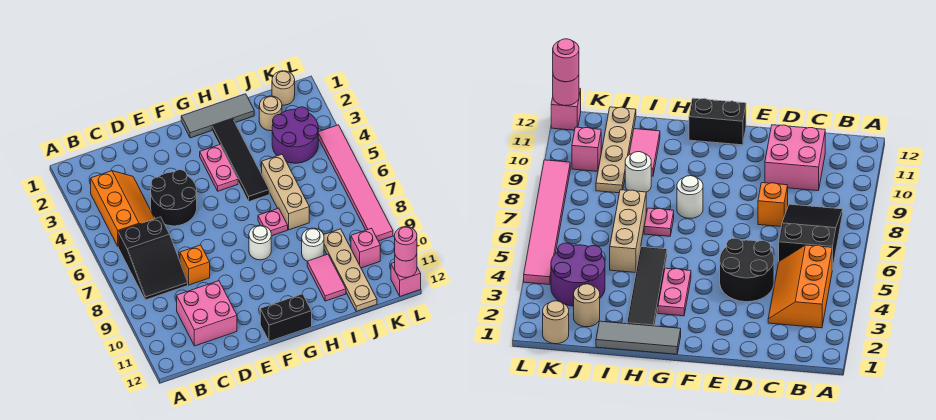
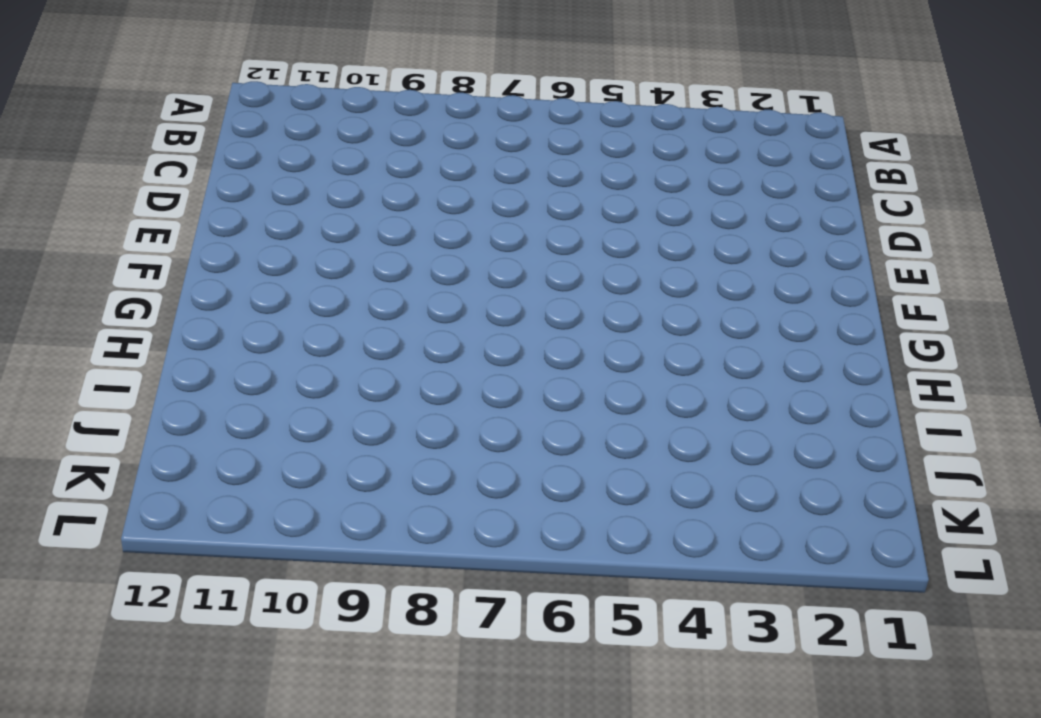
none -> orange slope B3:C5 level 1 top B
none -> black slope B6:C8 level 1 top 6
none -> pink brick C10:D11 level 1

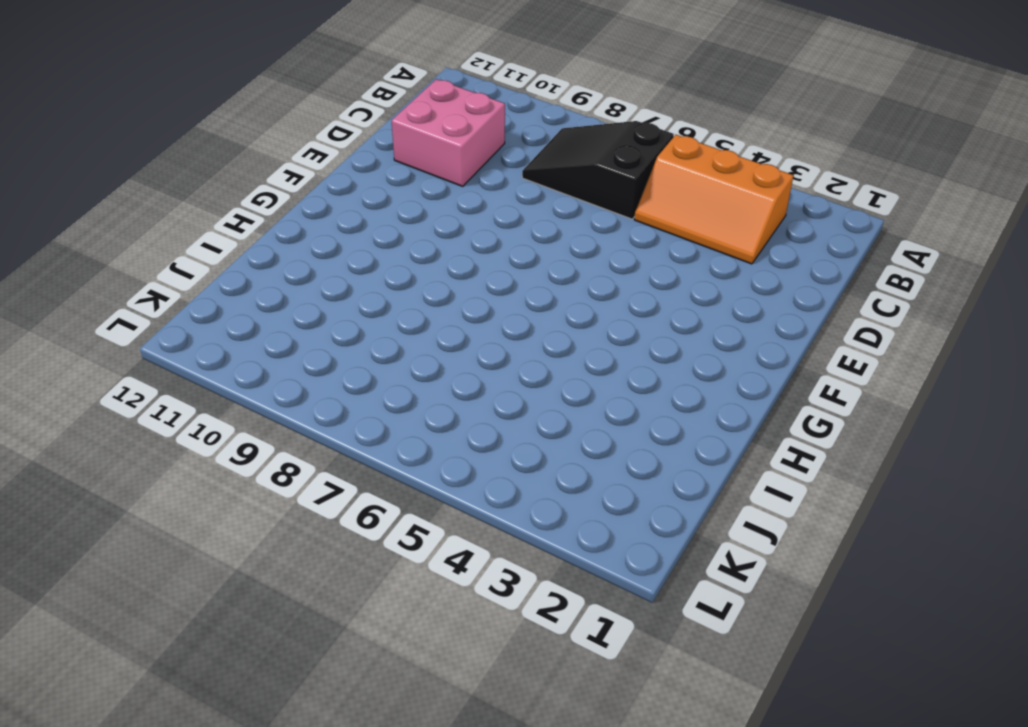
none -> black round brick D4:E5 level 1
none -> orange brick D8 level 1
none -> black brick F12:G12 level 1

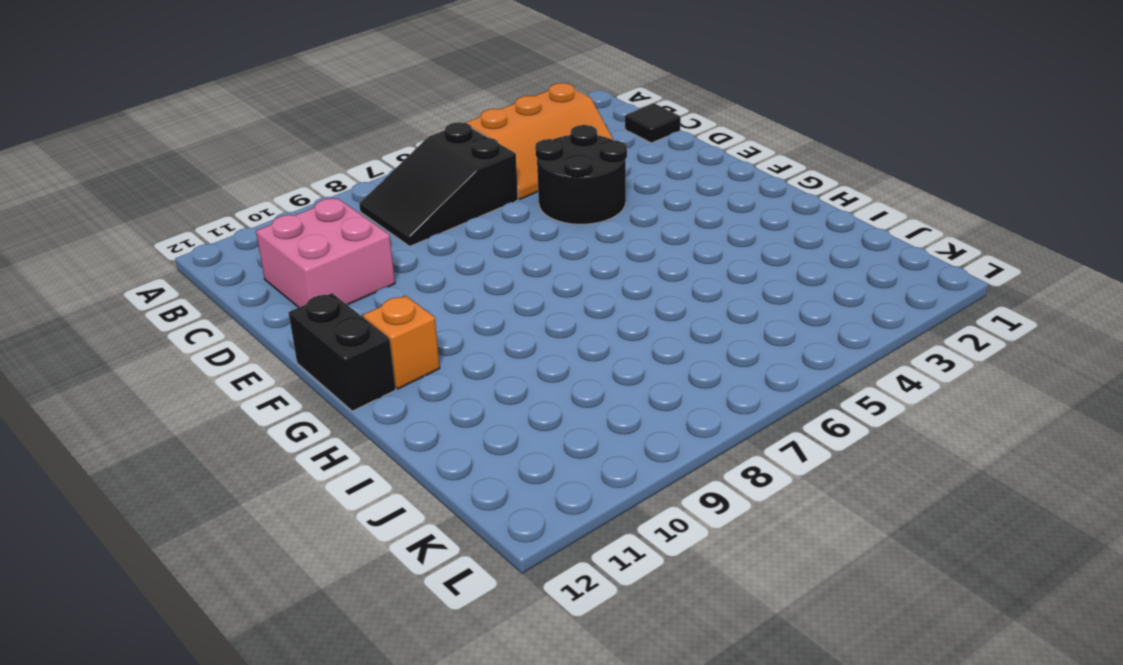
black tile C1 level 1 -> none
orange brick G11 level 1 -> orange brick D8 level 1
none -> grey tile G1:I1 level 1
none -> pink plate G3:G4 level 1
none -> white round brick G8 level 1

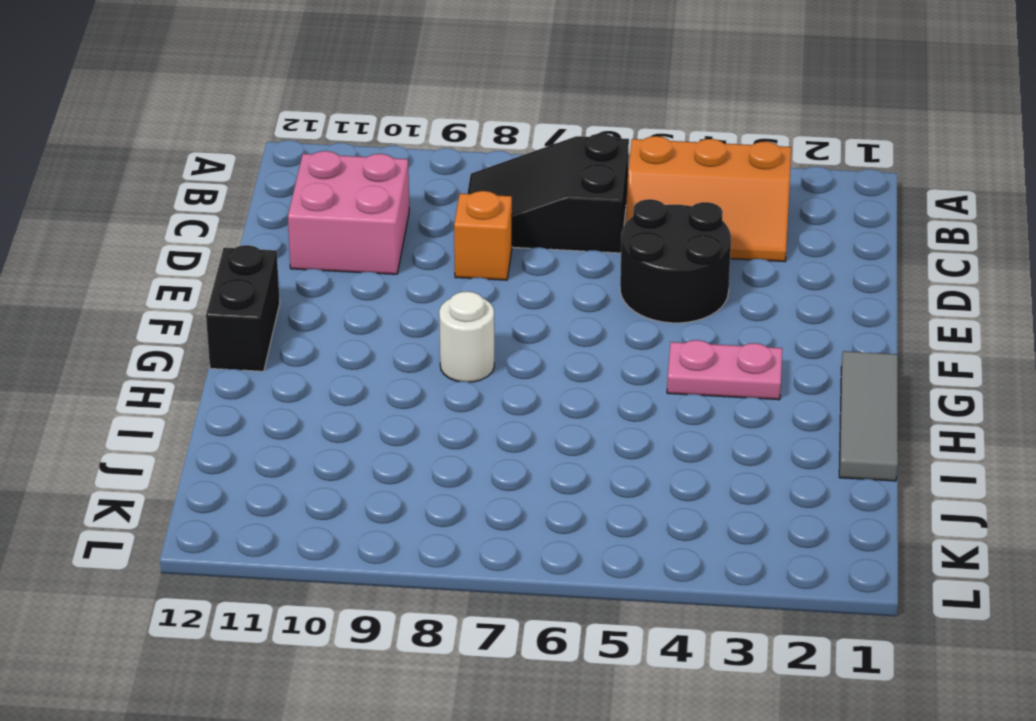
none -> black tile H2:H5 level 1
none -> pink plate H7 level 1
none -> tan brick I5:I7 level 1

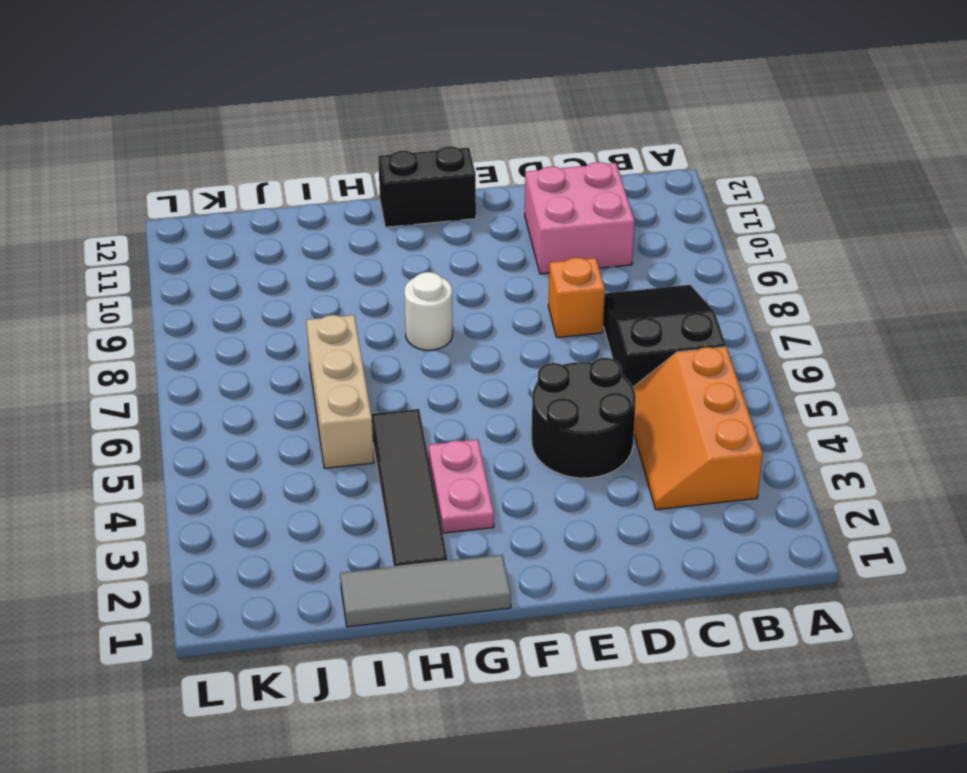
none -> pink plate H7 level 1
none -> white round brick I9 level 1
none -> pink tile I10:I11 level 1

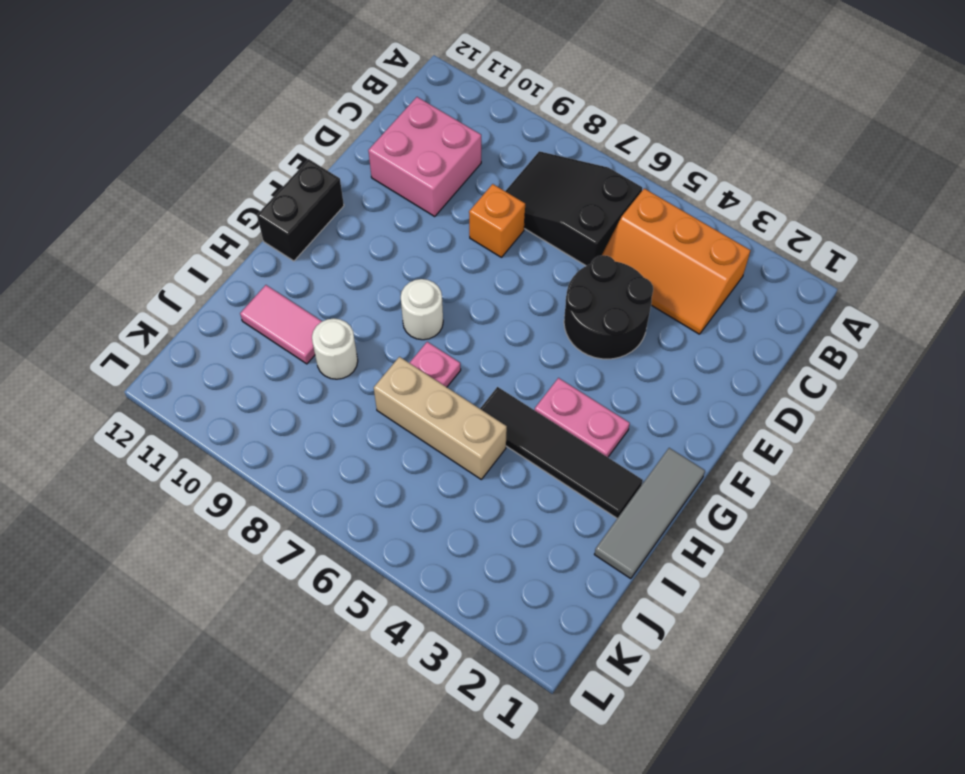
none -> tan round brick J2 level 1
none -> purple round brick J3:K4 level 1
none -> tan plate J9:J12 level 1

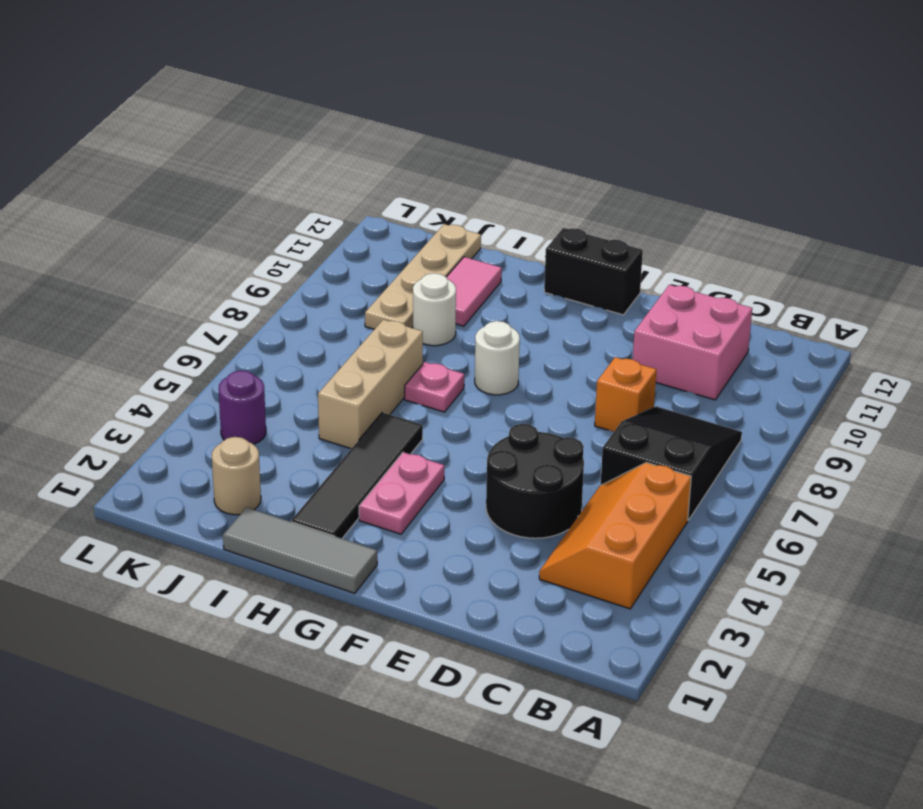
purple round brick K4 level 1 -> purple round brick J3:K4 level 1
none -> tan round brick K1 level 1
none -> pink brick K10 level 1
none -> pink tile L4:L9 level 1

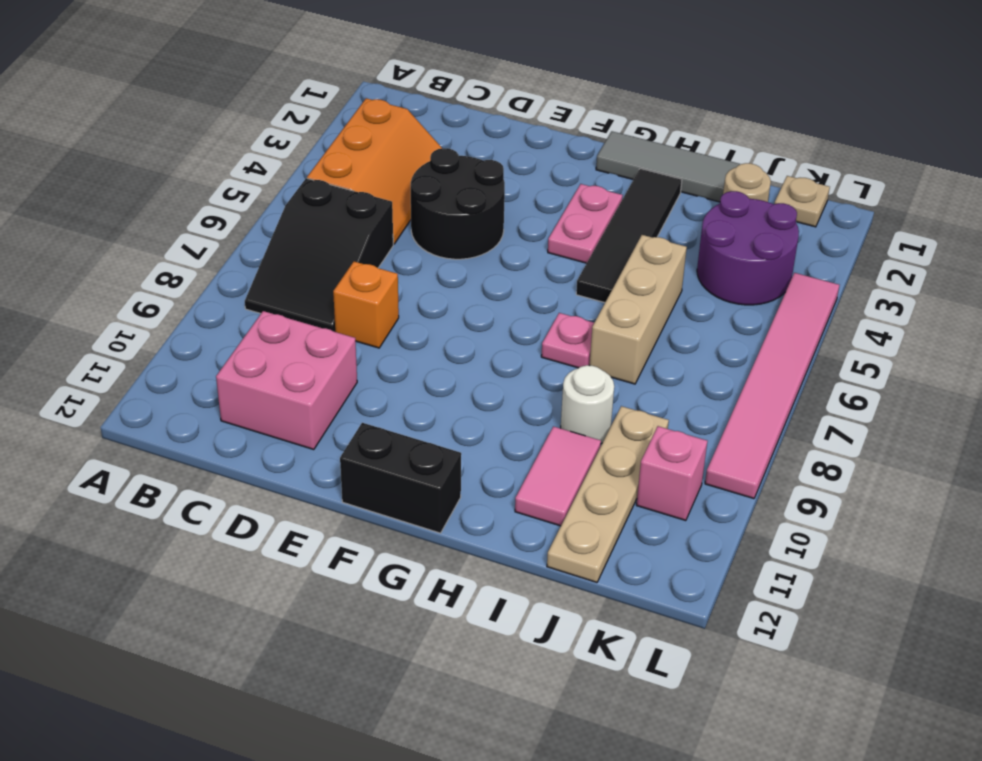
tan plate K1 level 1 -> tan round brick K1 level 1
none -> white round brick G8 level 1
none -> pink brick L12 level 1
none -> pink round brick L12 level 2

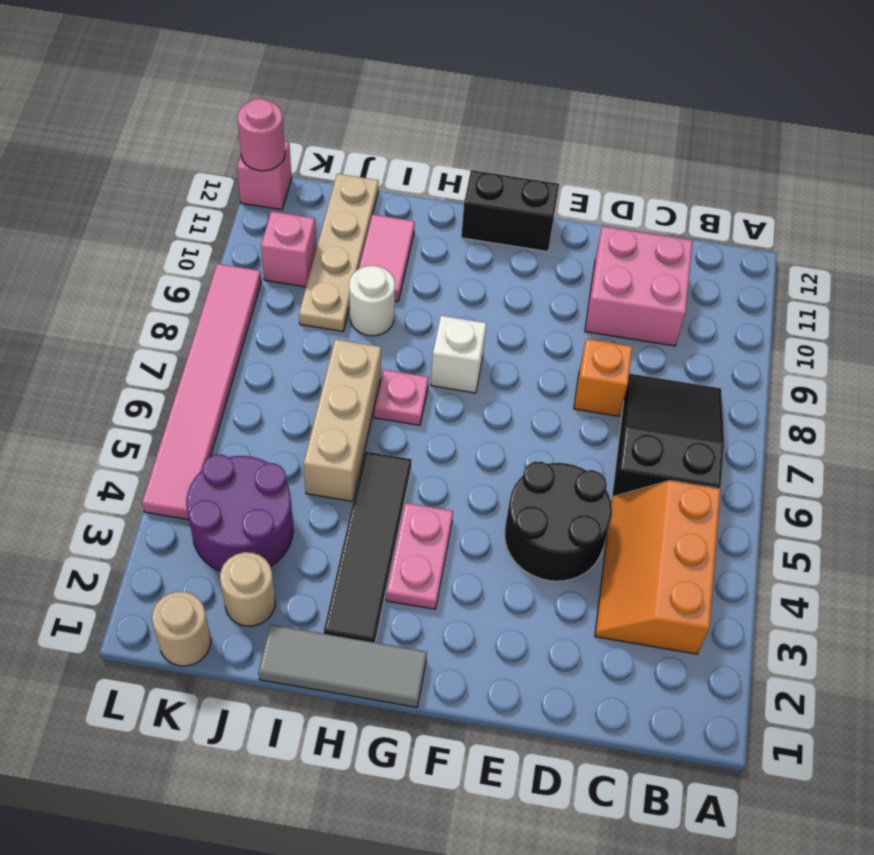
white brick G8 level 1 -> white round brick G8 level 1
none -> pink round brick L12 level 3

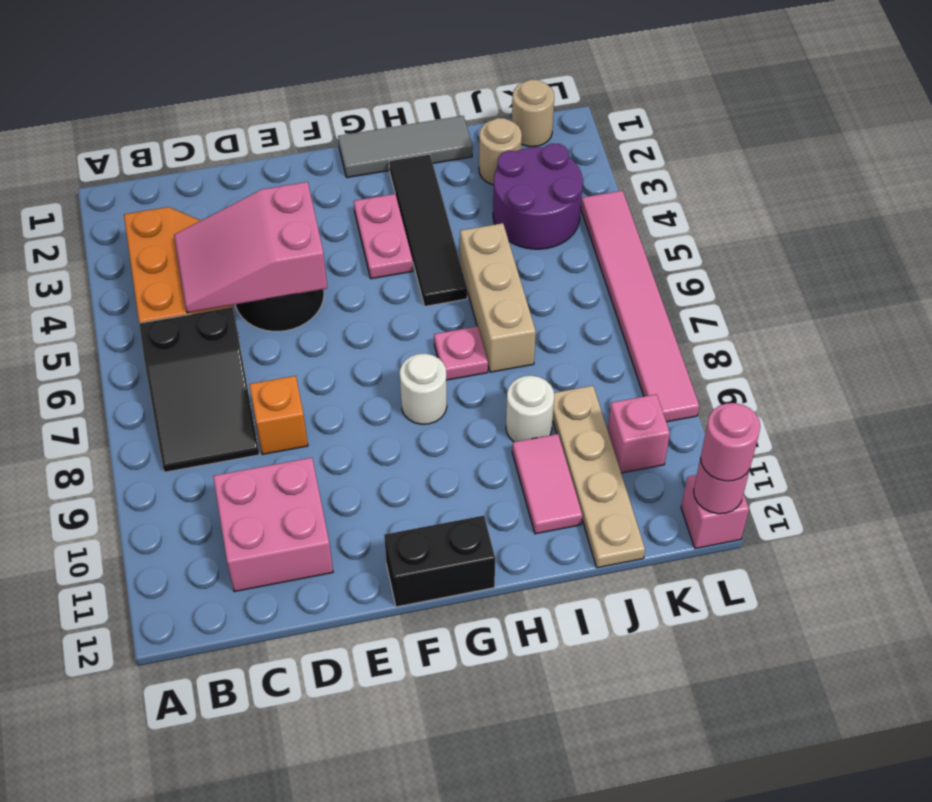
pink slope C4:E5 level 2 top E -> none

